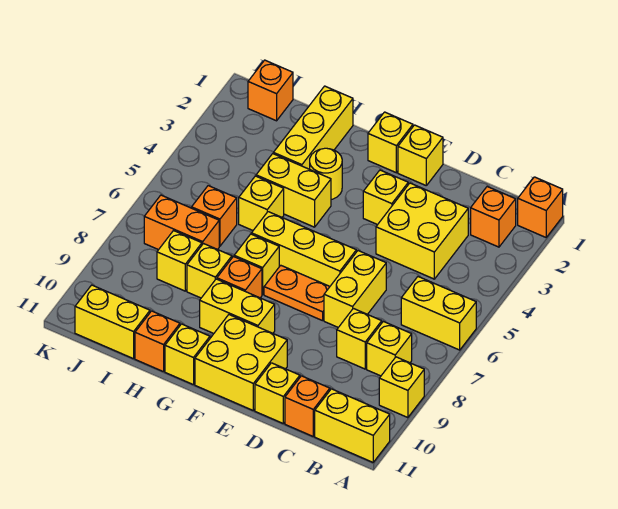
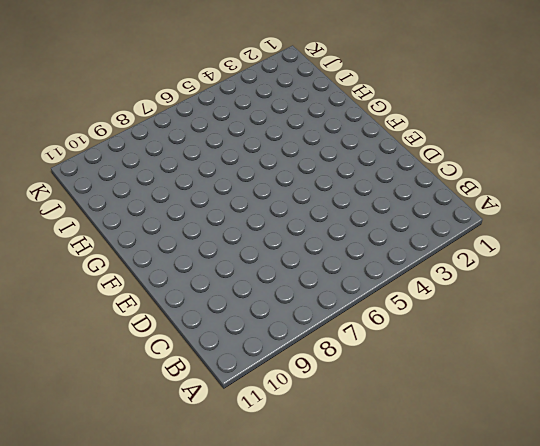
none -> orange brick A1 level 1
none -> yellow brick A6:B6 level 1
none -> yellow brick A9 level 1
none -> yellow brick A11:B11 level 1

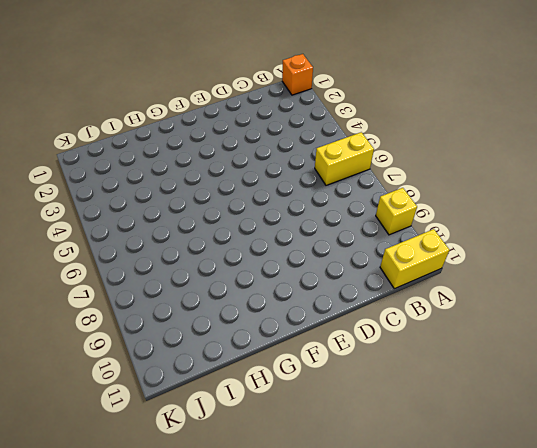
none -> orange brick B2 level 1
none -> yellow brick B8 level 1
none -> yellow brick C3:D4 level 1
none -> yellow brick C8 level 1

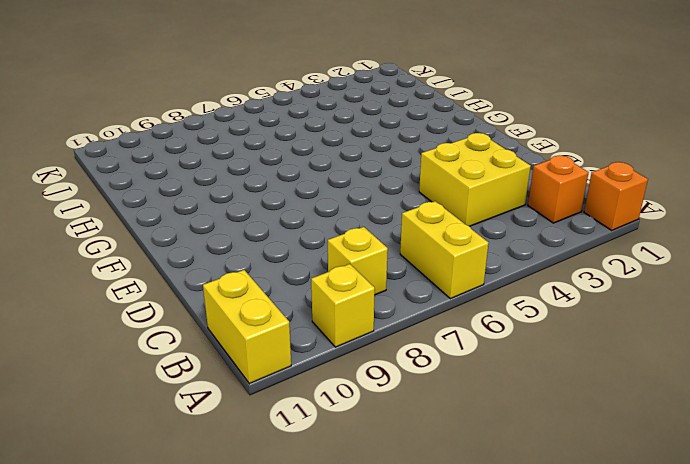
none -> yellow brick C8 level 1
none -> orange brick C11 level 1
none -> yellow brick D6:D7 level 1
none -> yellow brick D11 level 1

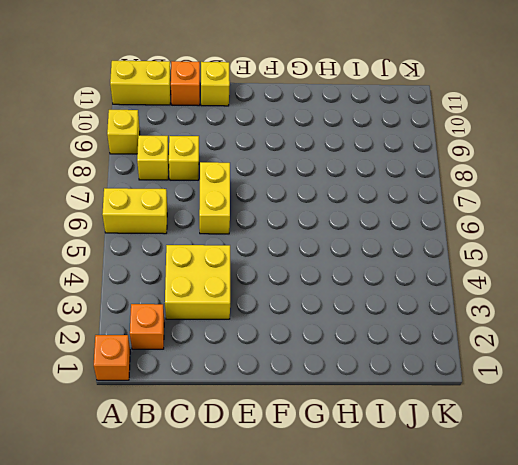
none -> yellow brick E1 level 1
none -> yellow brick E3 level 1
none -> yellow brick E6:G6 level 1
none -> orange plate E7:F7 level 1

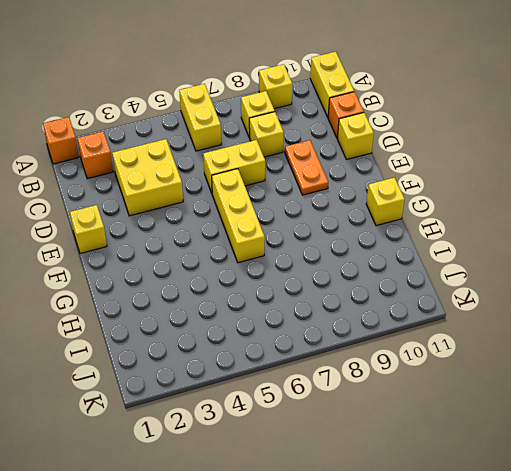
orange plate D9:E9 level 1 -> orange plate E7:F7 level 1
none -> yellow brick E3 level 1
none -> yellow brick E10:F11 level 1
none -> yellow brick F1 level 1
none -> yellow brick F9:G9 level 1

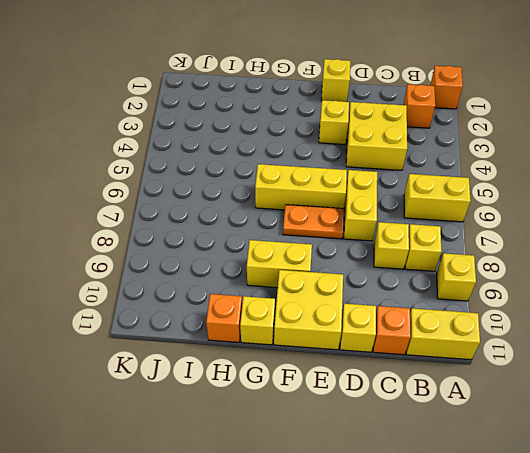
none -> yellow brick F1 level 1
none -> yellow round brick G3 level 1
none -> yellow brick G4:H4 level 1
none -> yellow brick G7 level 1

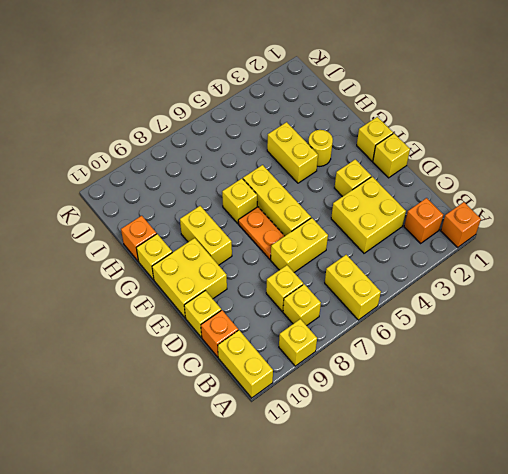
none -> orange brick G8 level 1
none -> yellow brick H1:H3 level 1
none -> yellow brick H5 level 1
none -> yellow brick H8 level 1

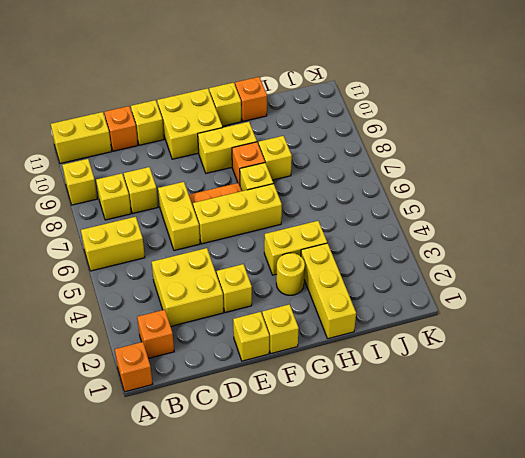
none -> yellow brick H5 level 1
none -> orange brick I6 level 1
none -> orange brick I7:J7 level 1
none -> yellow brick I8 level 1

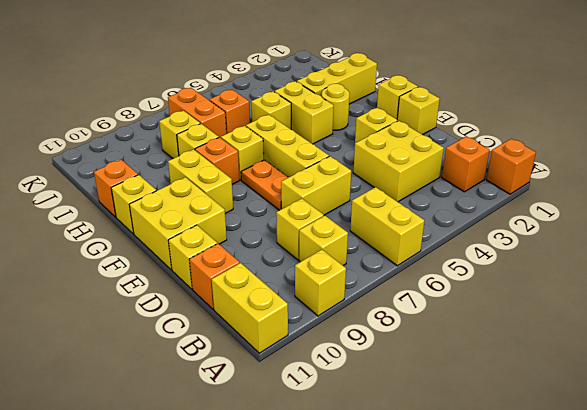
none -> yellow brick I11:J11 level 1
none -> orange brick J1 level 1

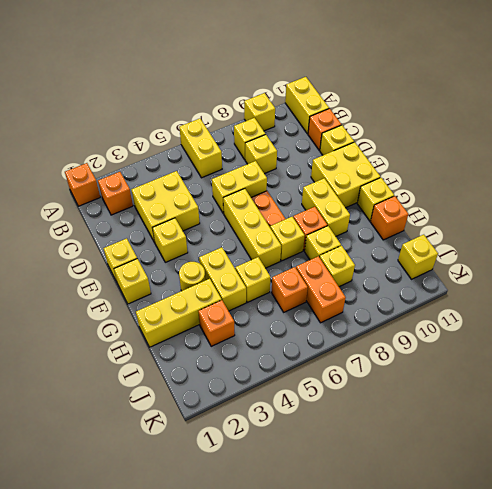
orange brick I3 level 1 -> orange brick J1 level 1
yellow brick J11 level 1 -> yellow brick I11:J11 level 1

